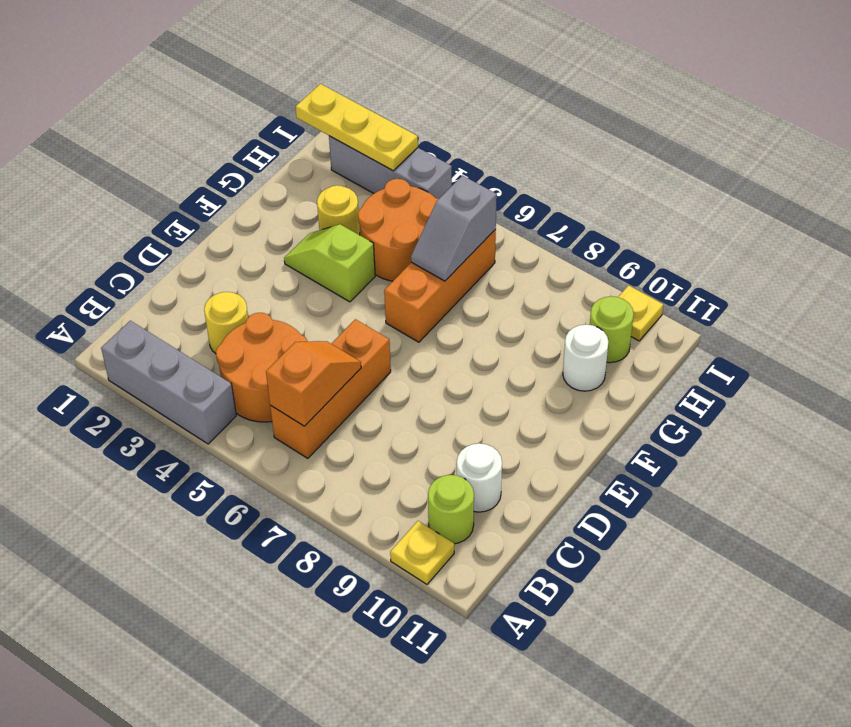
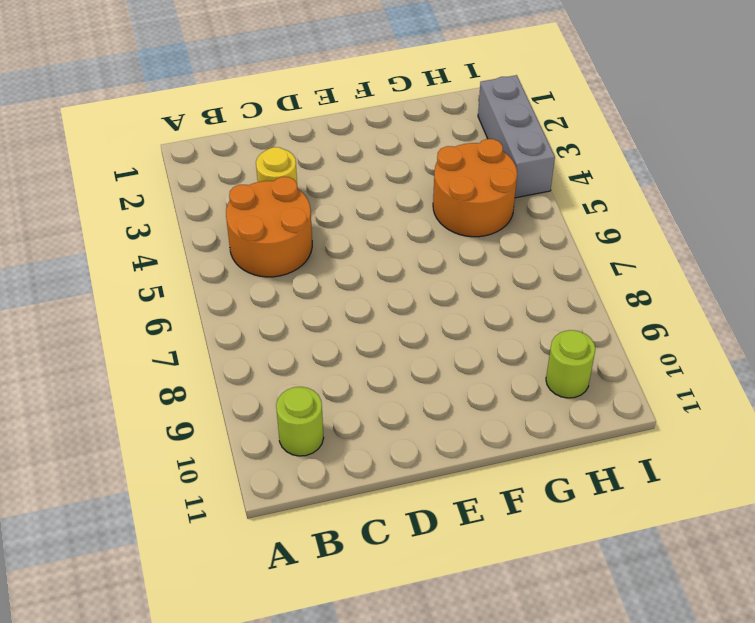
none -> grey brick A2:A4 level 1
none -> yellow plate A10 level 1
none -> orange brick B6:D6 level 1

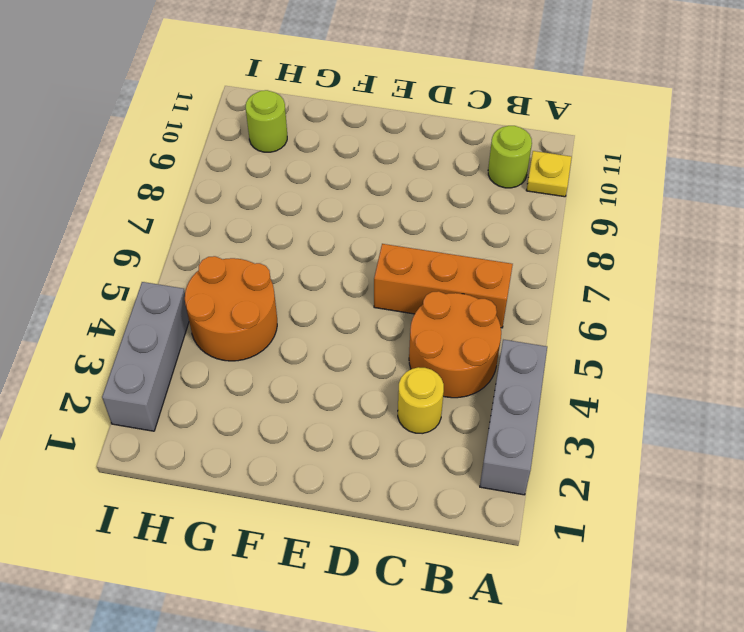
none -> white round brick C10 level 1
none -> lime slope F3:F4 level 1 top 4
none -> orange brick F6:H6 level 1

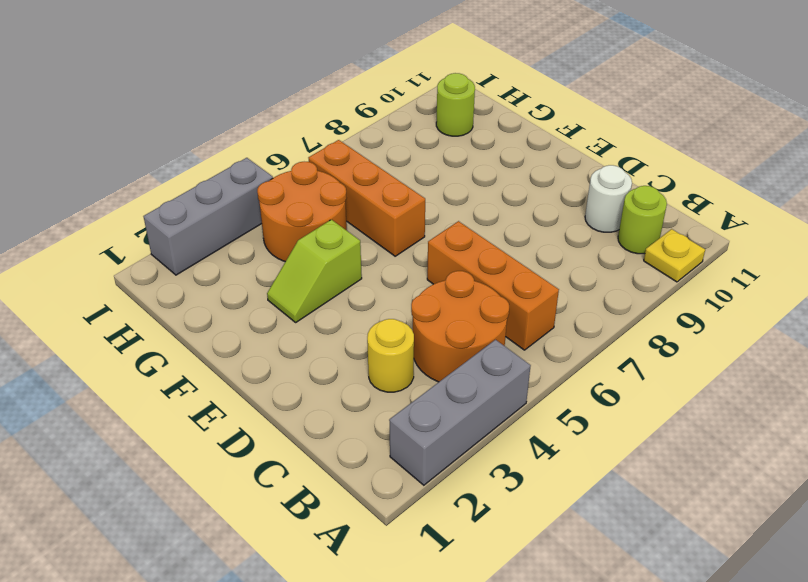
none -> yellow round brick G3 level 1
none -> white round brick G10 level 1
none -> yellow plate I10 level 1

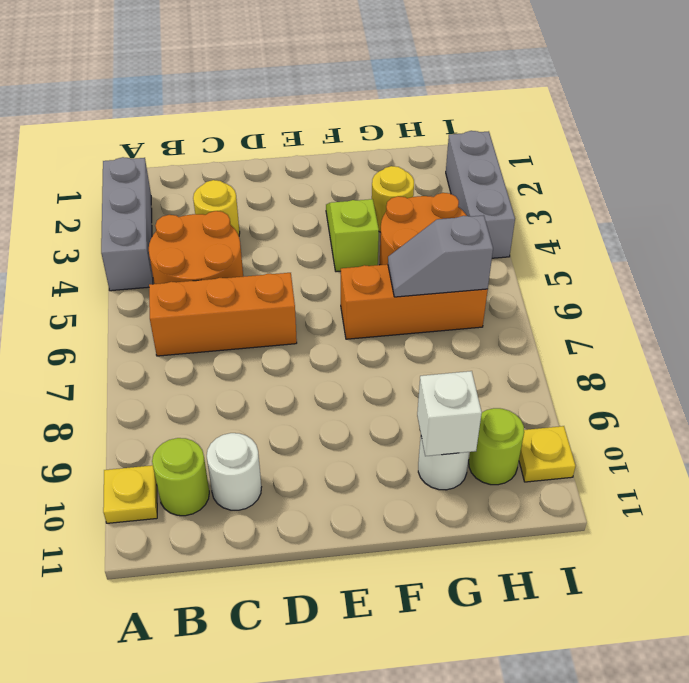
white brick G10 level 2 -> none
none -> orange slope B6:C6 level 2 top B
none -> yellow plate I1:I3 level 2

